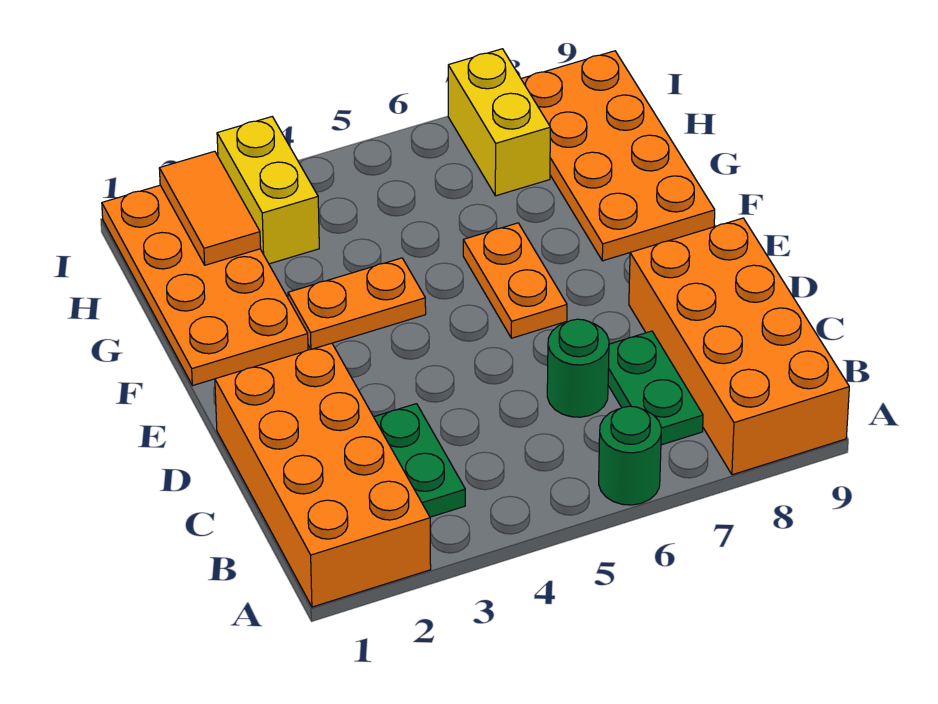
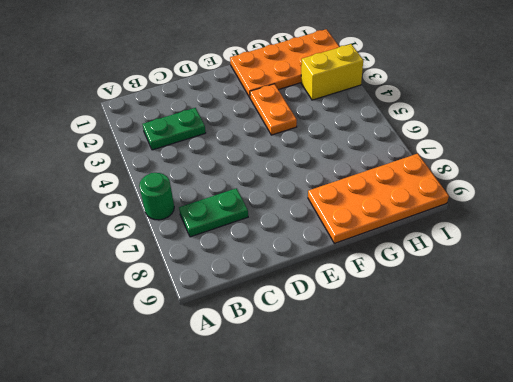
none -> orange brick A1:D2 level 1
none -> orange brick A8:D9 level 1
none -> green round brick C6 level 1

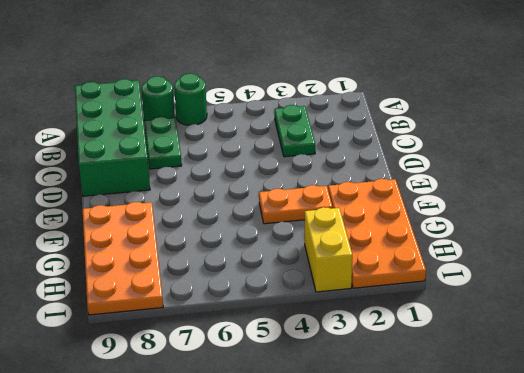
green round brick A7 level 1 -> green round brick C6 level 1
green brick A8:D9 level 1 -> orange brick A8:D9 level 1
none -> orange brick A1:D2 level 1
none -> orange plate E6:F6 level 1
none -> yellow brick H7:I7 level 1

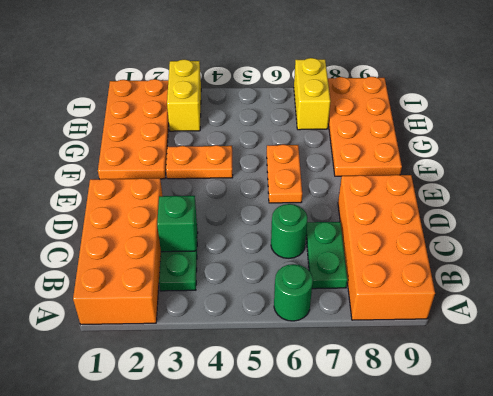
green brick C3 level 2 -> none
none -> orange tile H2:I2 level 2

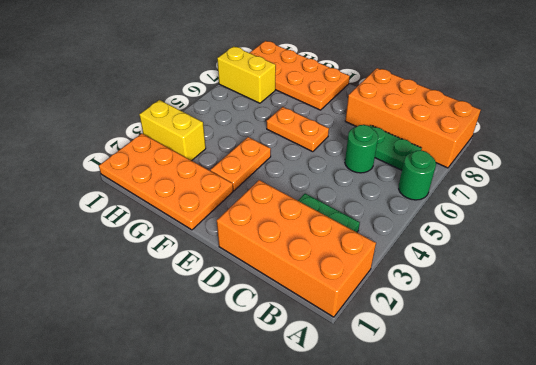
none -> orange tile H2:I2 level 2

